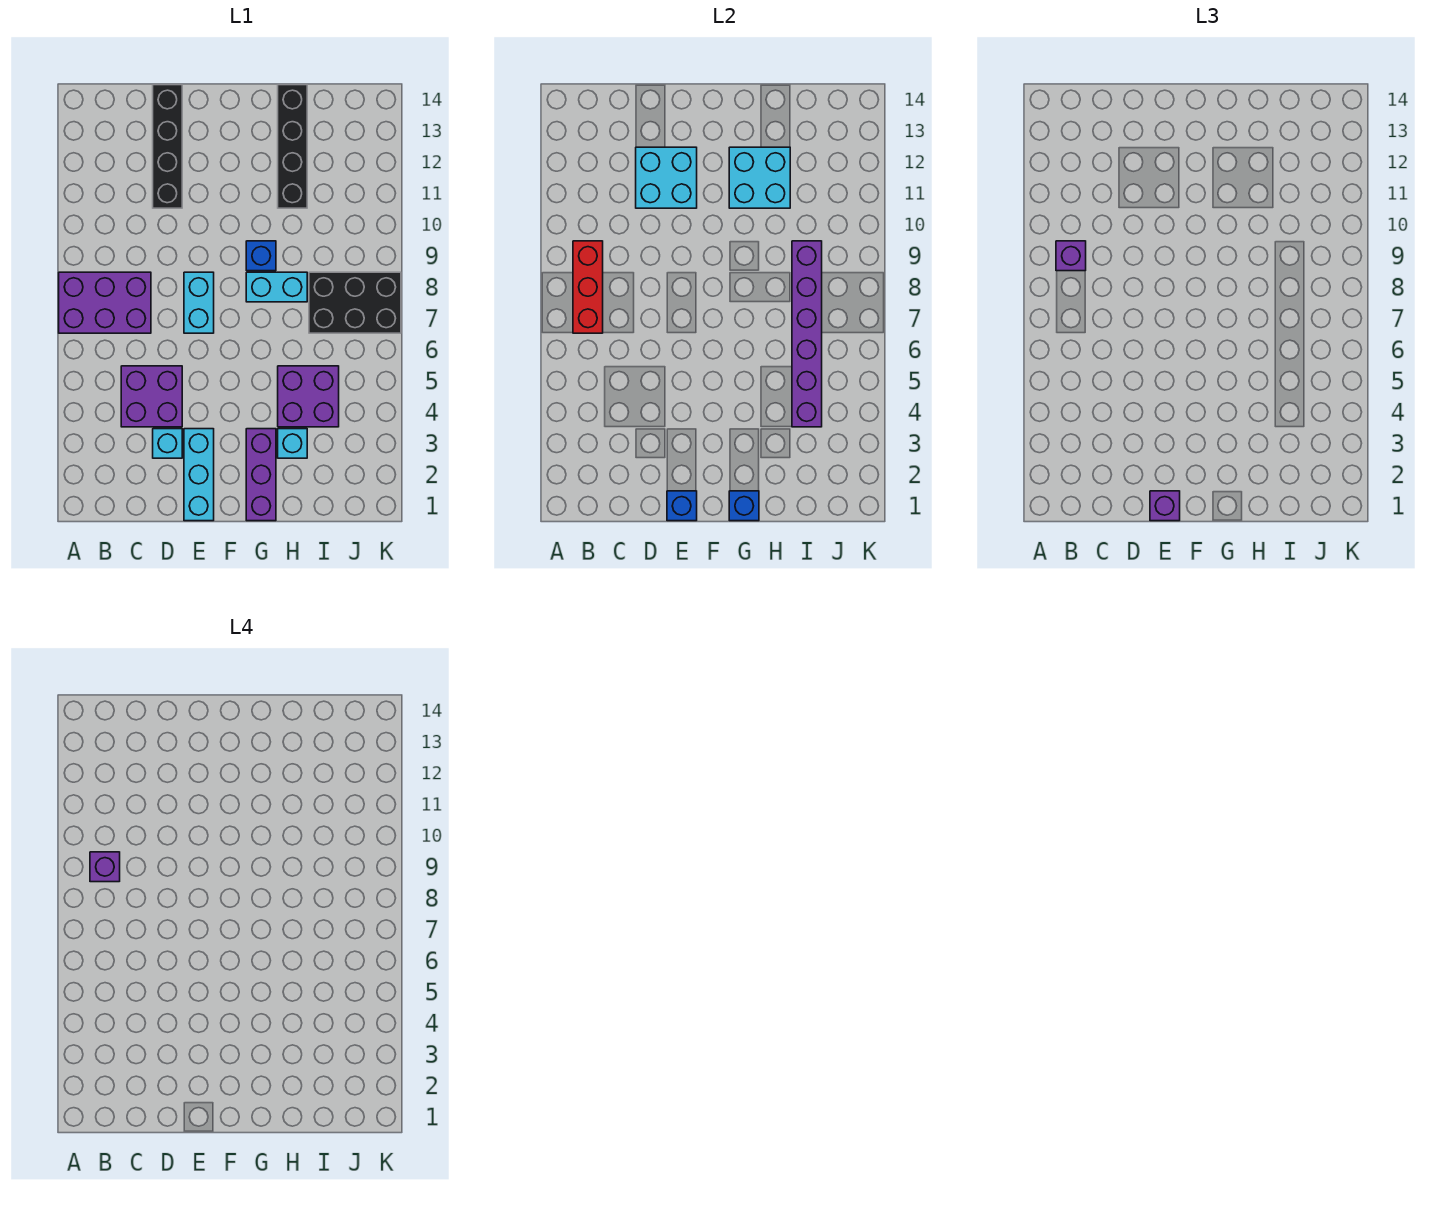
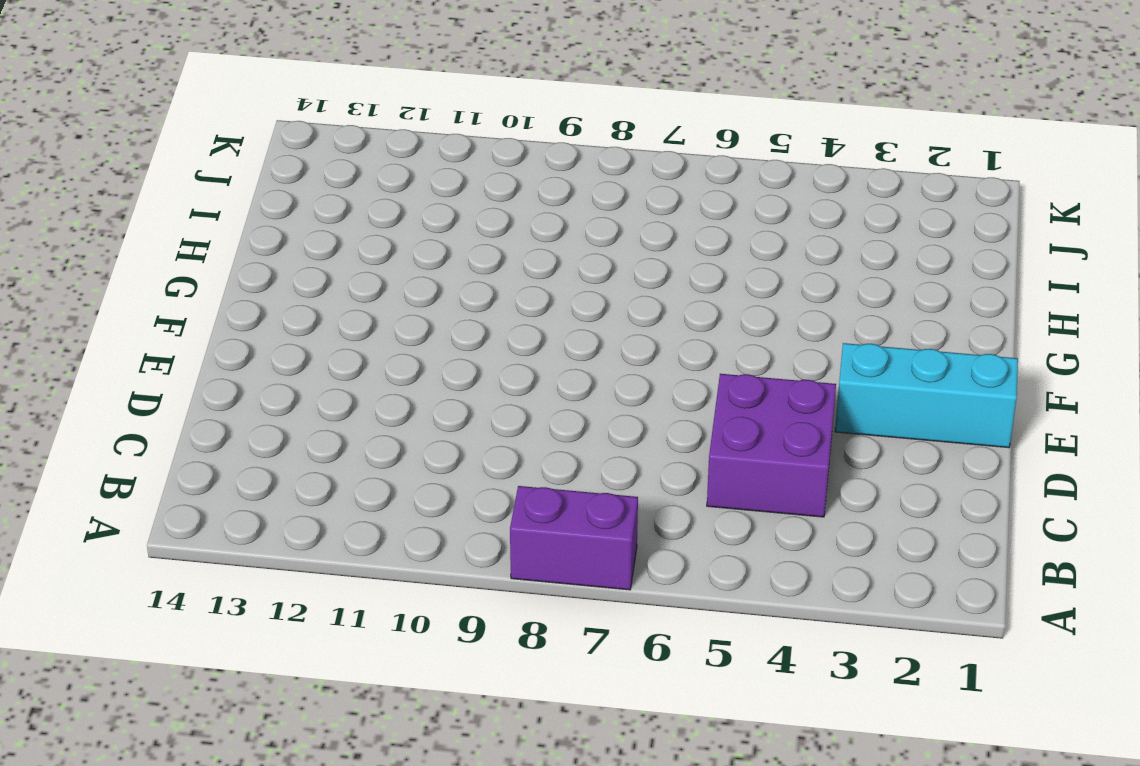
purple brick A7:A8 level 1 -> purple brick A7:C8 level 1
none -> cyan brick D3 level 1
none -> black brick D11:D14 level 1
none -> cyan brick E7:E8 level 1

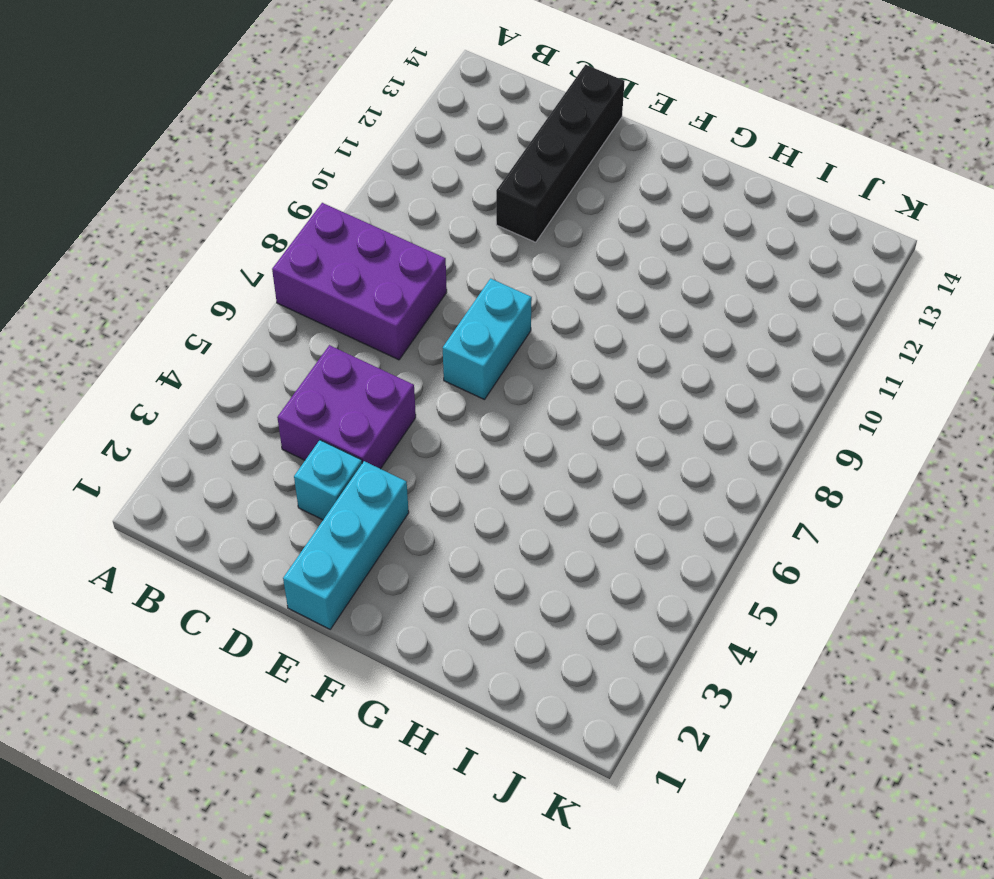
none -> purple brick G1:G3 level 1
none -> cyan brick G8:H8 level 1
none -> blue brick G9 level 1

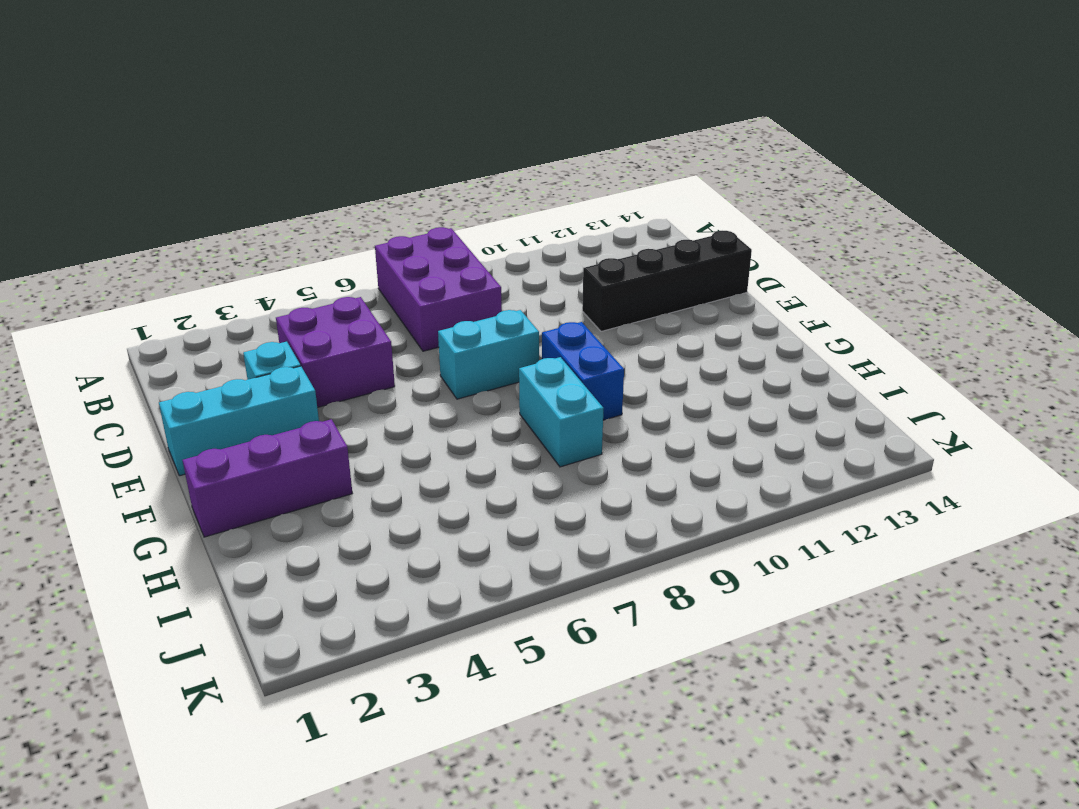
blue brick F9:G9 level 1 -> blue brick G9 level 1
none -> cyan brick H3 level 1
none -> purple brick H4:I5 level 1
none -> black brick H11:H14 level 1

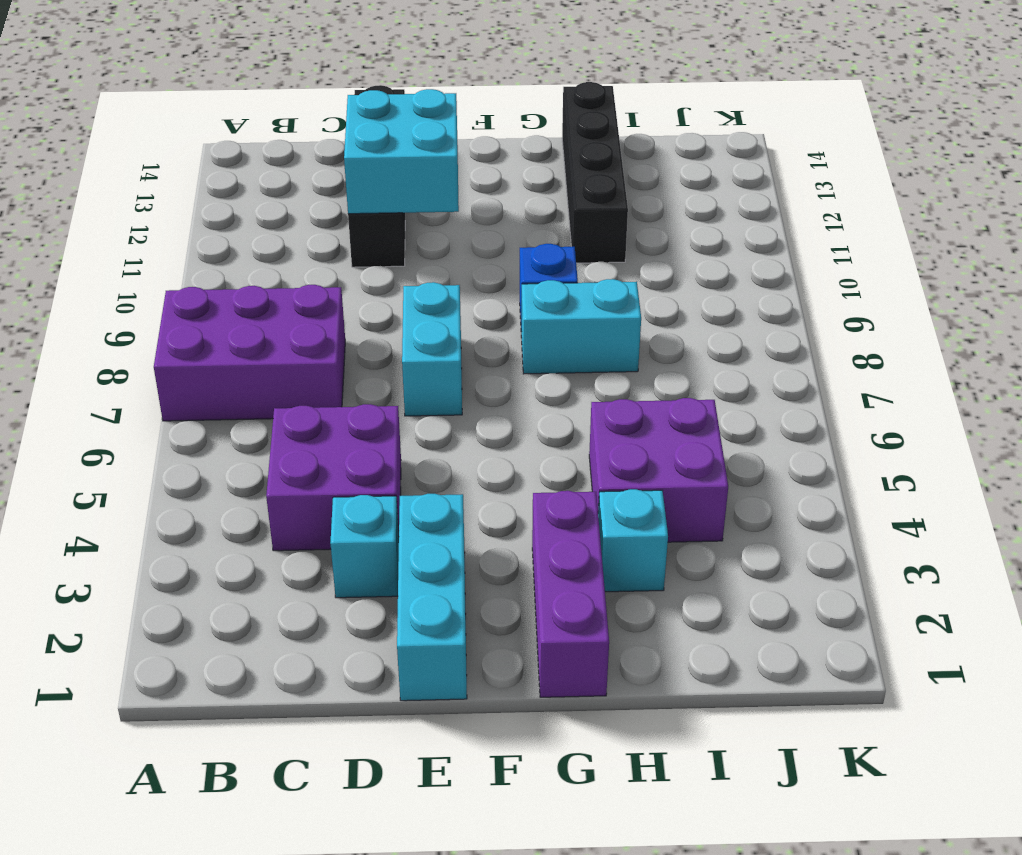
none -> black brick I7:K8 level 1
none -> red brick B7:B9 level 2
none -> blue brick E1 level 2

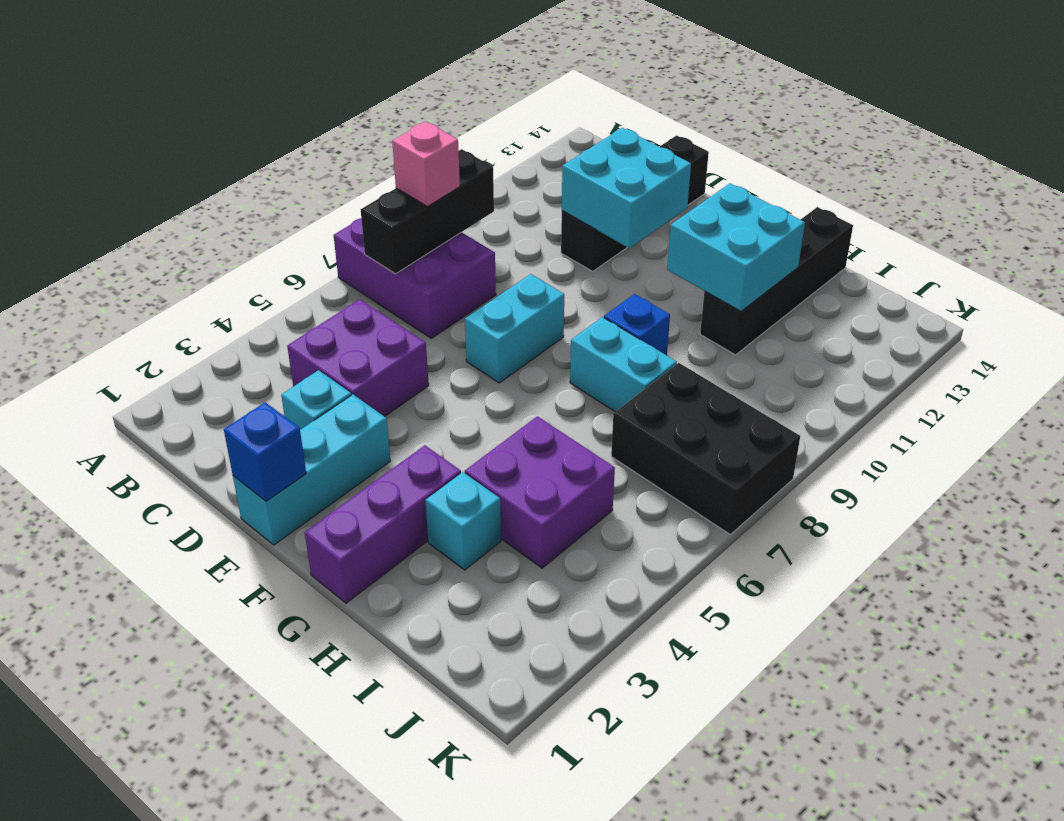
black brick B7:B9 level 2 -> red brick B7:B9 level 2
pink brick B8 level 3 -> none
none -> blue brick G1 level 2
none -> purple brick I4:I9 level 2
none -> purple brick B9 level 3

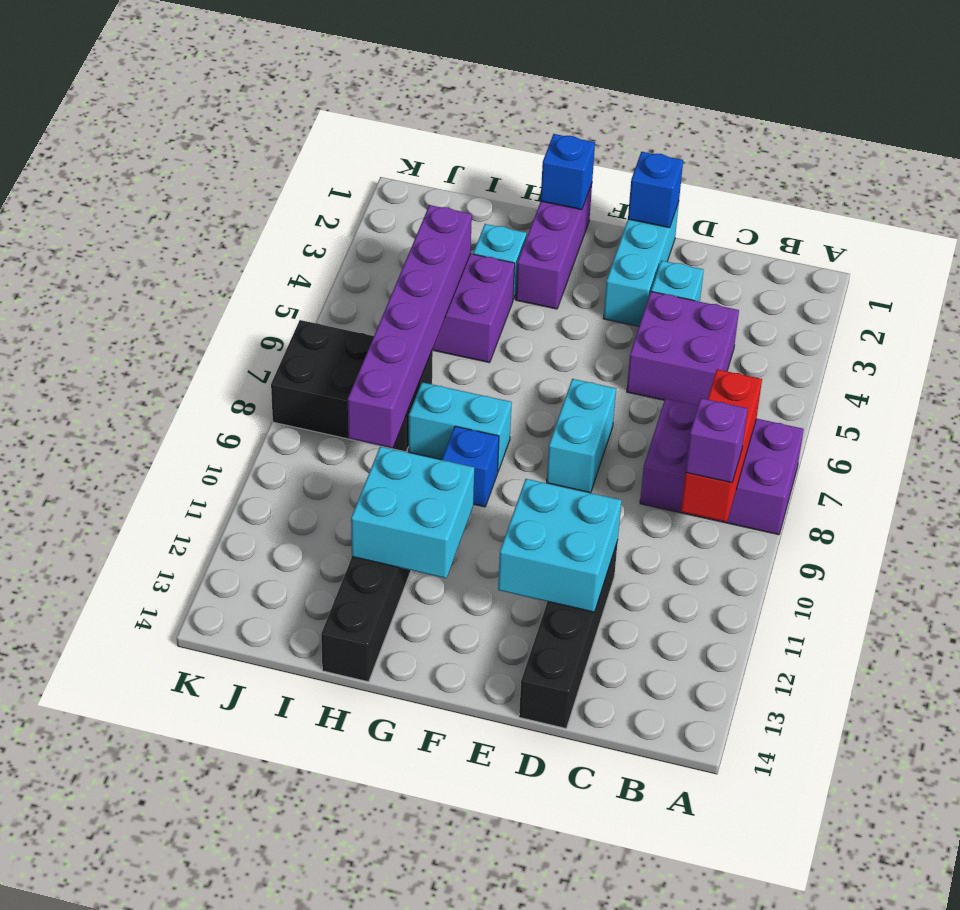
none -> purple brick E1 level 3
none -> purple brick B9 level 4

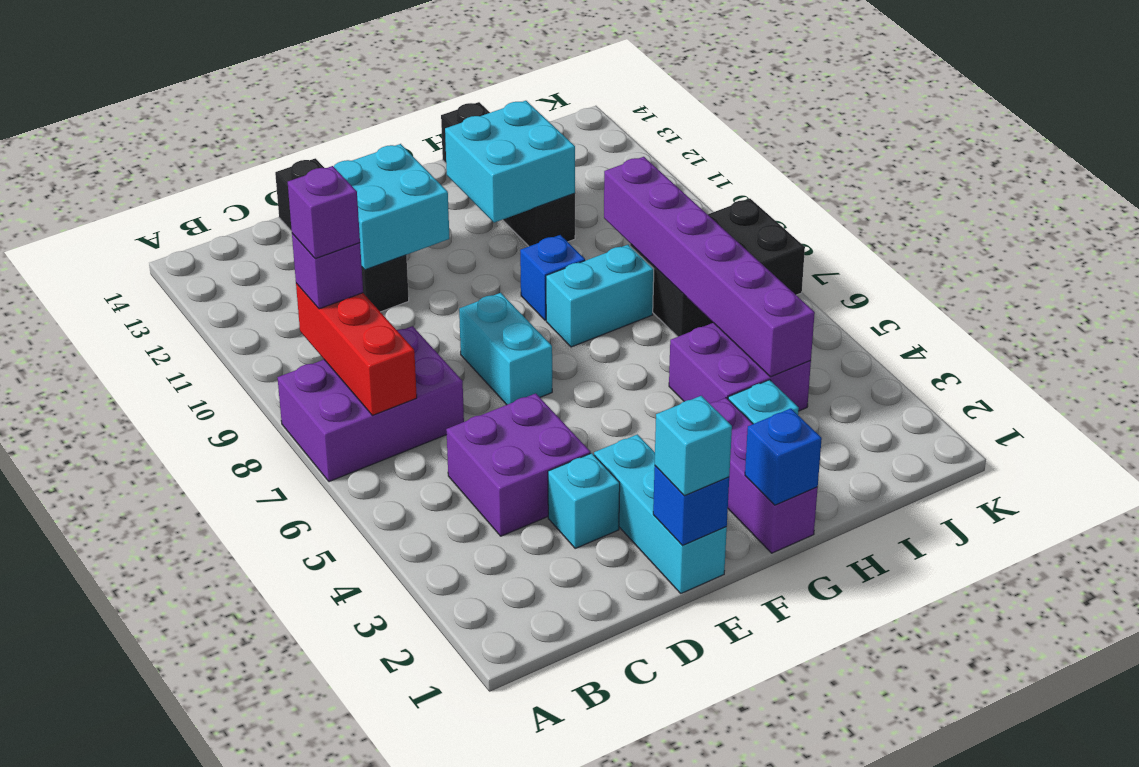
cyan brick E1 level 3 -> purple brick E1 level 3

